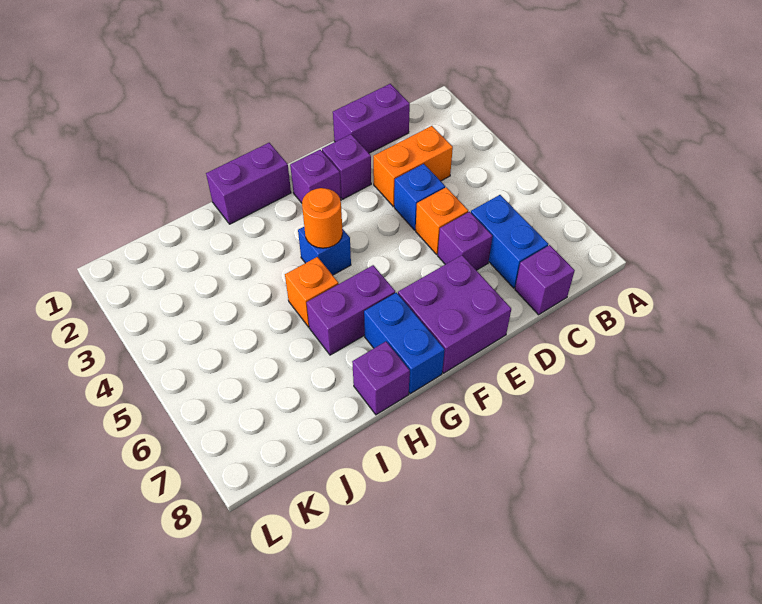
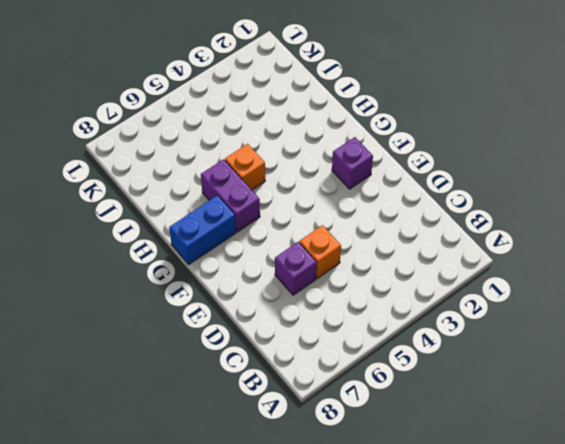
none -> purple brick C1:D1 level 1
none -> orange brick C3:D3 level 1
none -> blue brick C6:C7 level 1

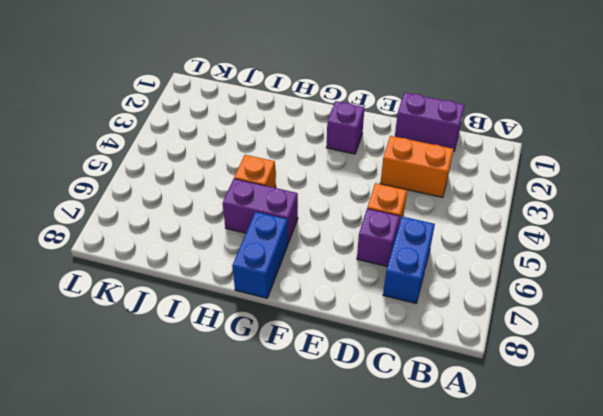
none -> purple brick C8 level 1
none -> blue brick D4 level 1
none -> purple brick E2 level 1

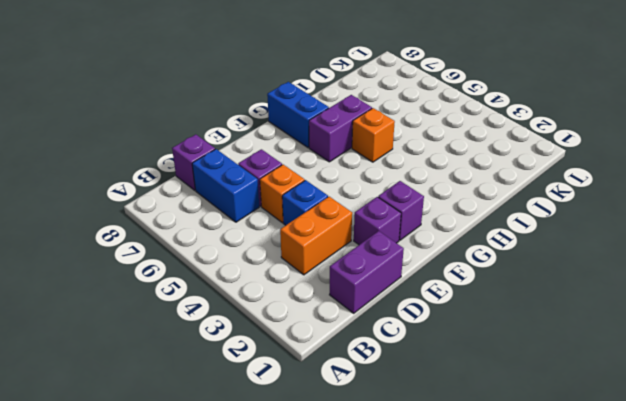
none -> purple brick E7:F8 level 1
none -> purple brick G1:H1 level 1
none -> blue brick G4 level 1

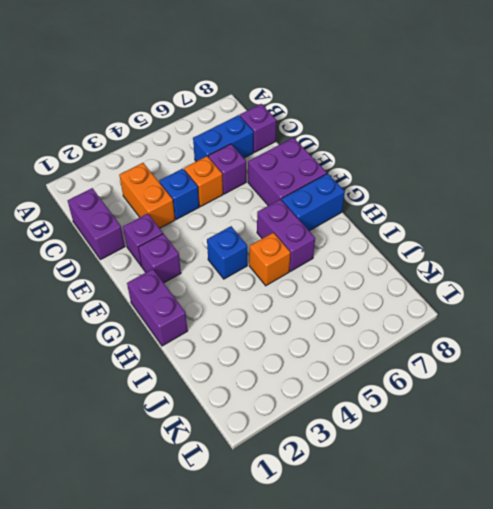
none -> purple brick H8 level 1
none -> orange round brick G4 level 2

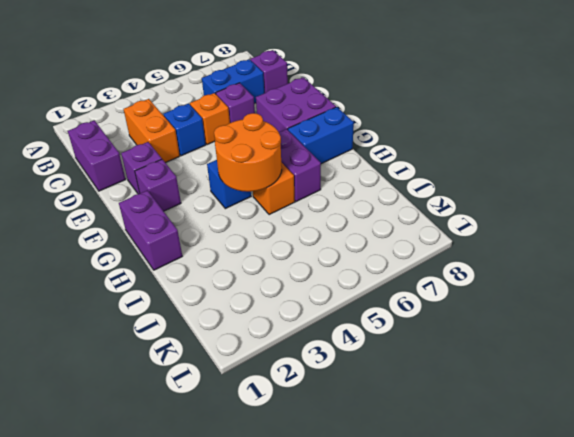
orange round brick G4:H5 level 2 -> orange round brick G4 level 2
none -> purple brick H8 level 1

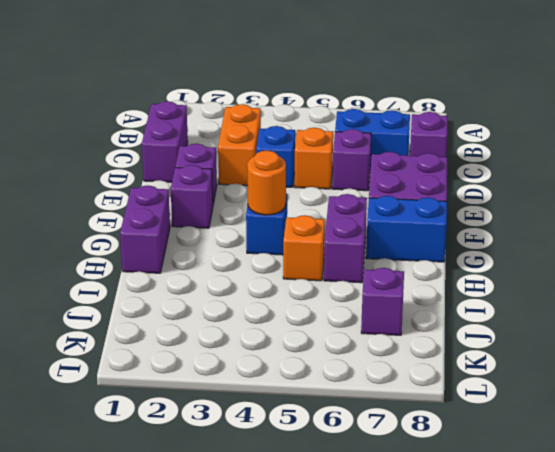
purple brick J7 level 1 -> purple brick H8 level 1

